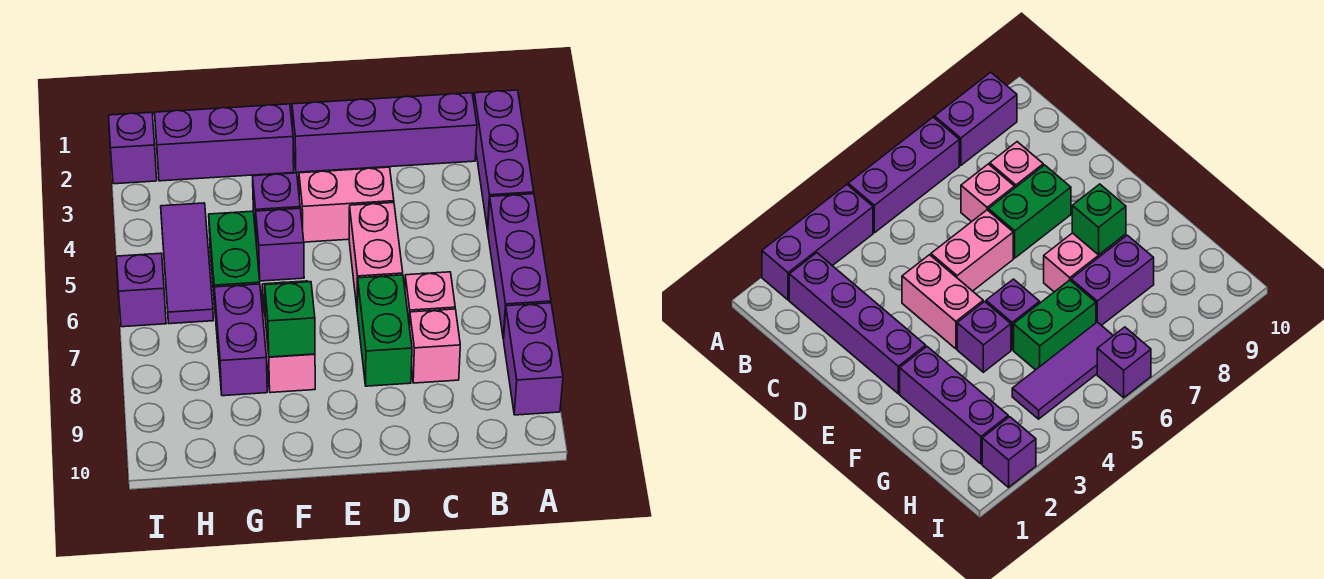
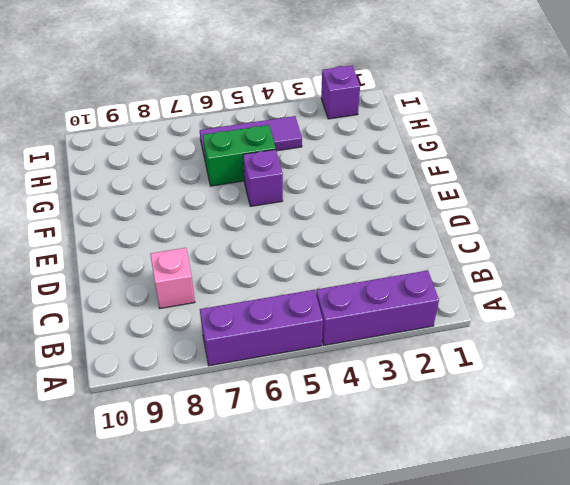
none -> purple brick A8:A9 level 1
none -> purple brick B2:E2 level 1
none -> pink brick C7 level 1

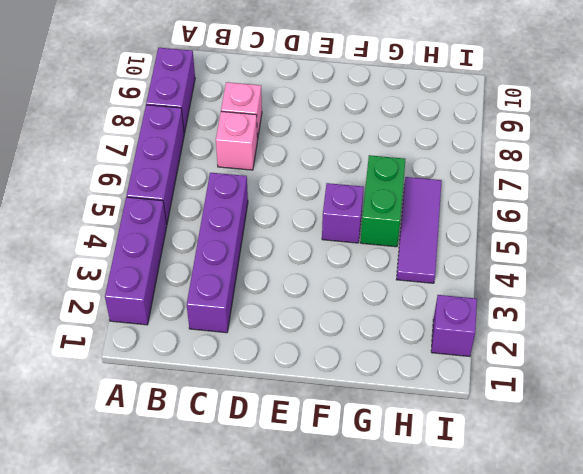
purple brick C2:C5 level 1 -> purple brick B2:E2 level 1
none -> pink brick D4:E4 level 1
none -> pink brick D5:D6 level 1
none -> green brick D7:D8 level 1

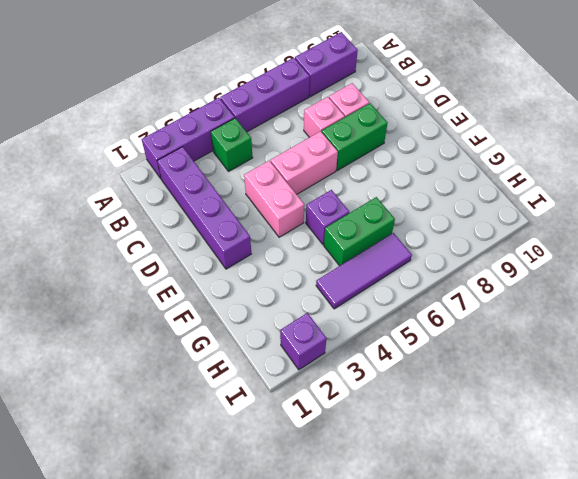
green brick B4 level 1 -> green brick F8 level 2
none -> purple brick F2:H2 level 1
none -> purple brick F4 level 1
none -> pink brick F7:F8 level 1

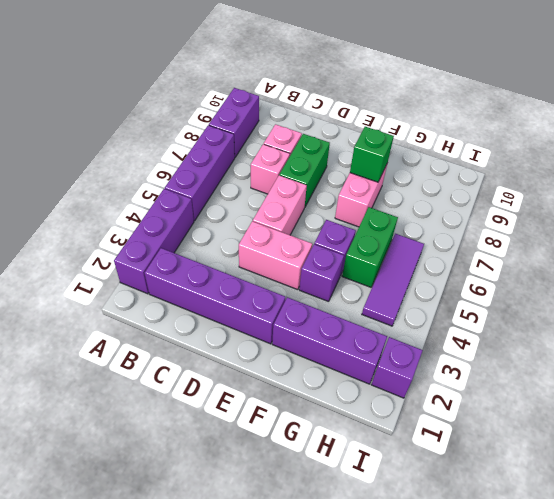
none -> purple brick G7:G8 level 1
none -> purple brick I6 level 1

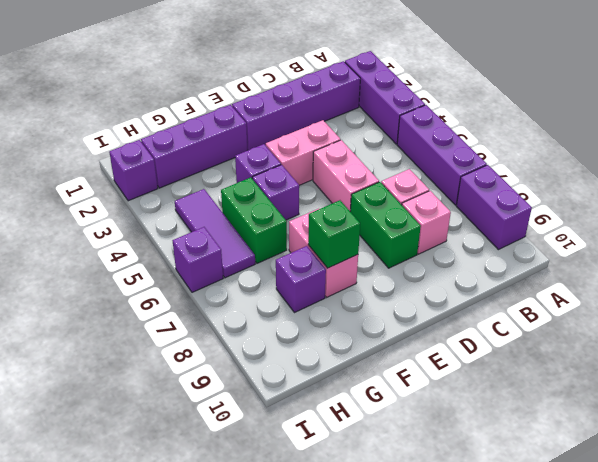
purple brick G8 level 1 -> purple brick G7:G8 level 1

